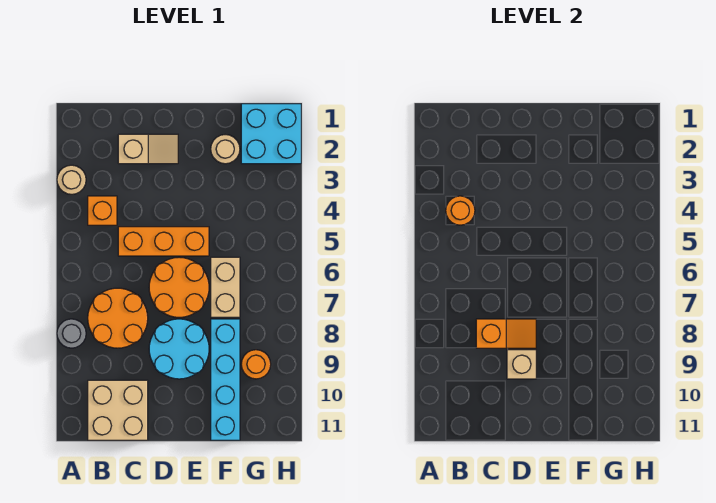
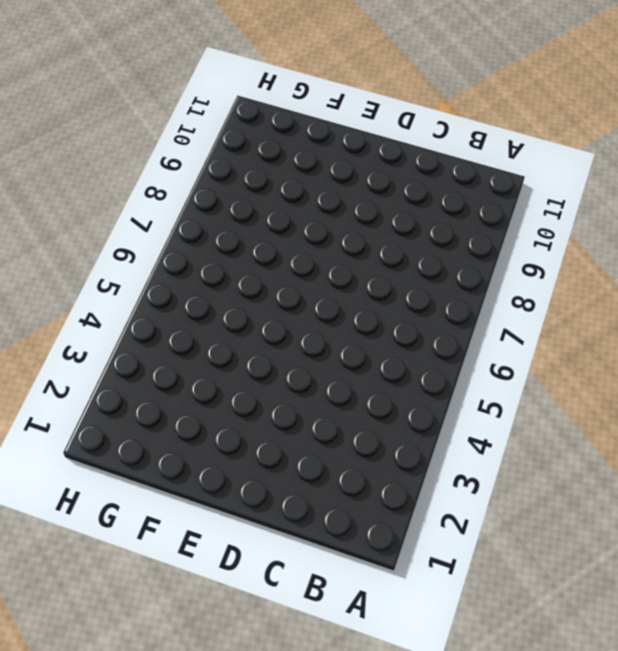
none -> tan round brick A3 level 1
none -> grey round brick A8 level 1
none -> orange brick B4 level 1

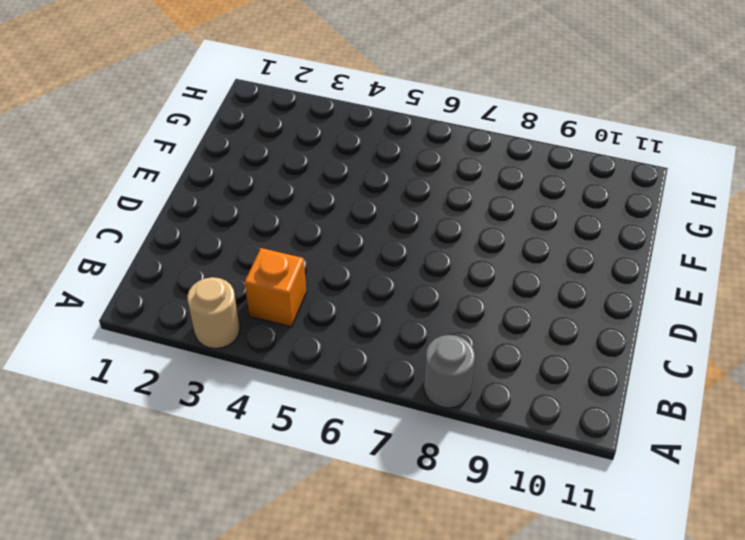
none -> orange round brick B7:C8 level 1
none -> tan brick B10:C11 level 1
none -> tan slope C2:D2 level 1 top C

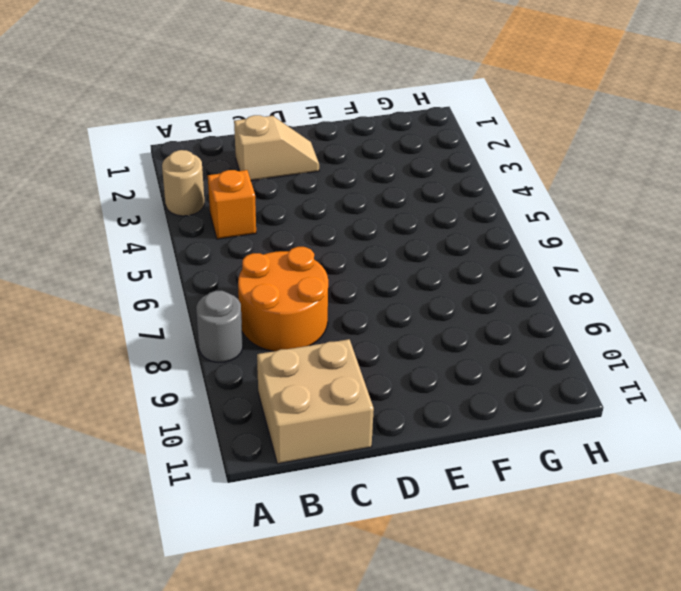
none -> orange brick C5:E5 level 1
none -> orange round brick D6:E7 level 1
none -> cyan round brick D8:E9 level 1

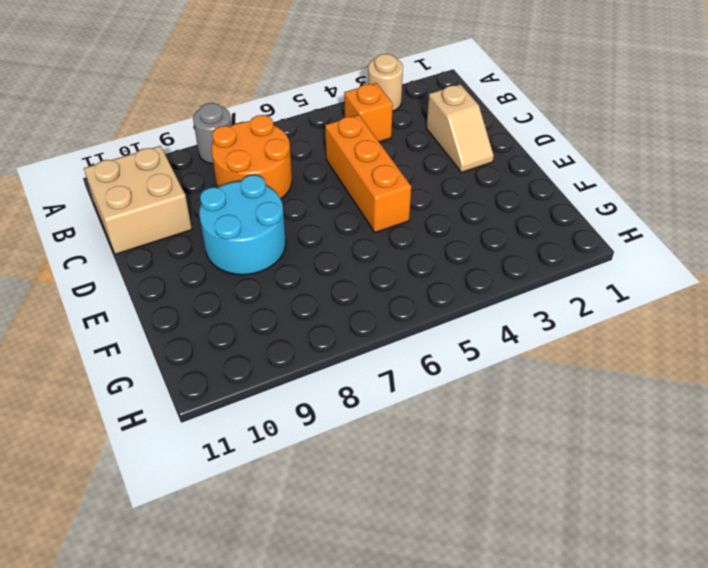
none -> orange round brick D6:E7 level 1
none -> tan round brick F2 level 1
none -> tan brick F6:F7 level 1

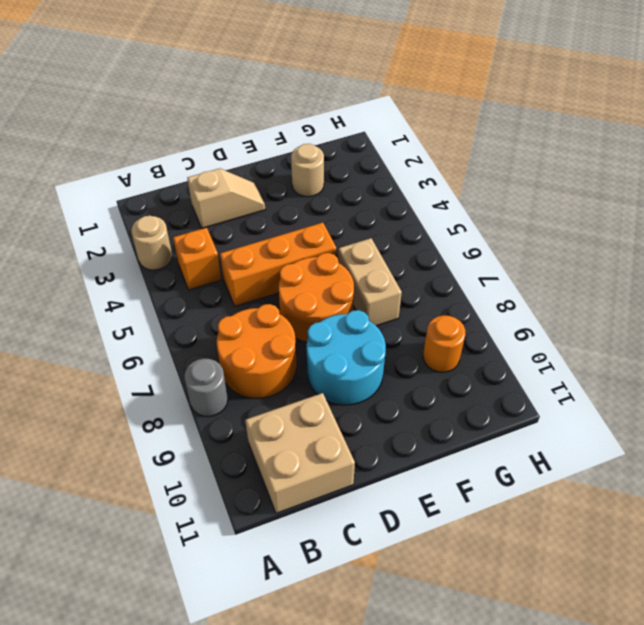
none -> cyan brick F8:F11 level 1
none -> cyan brick G1:H2 level 1
none -> orange round brick B4 level 2

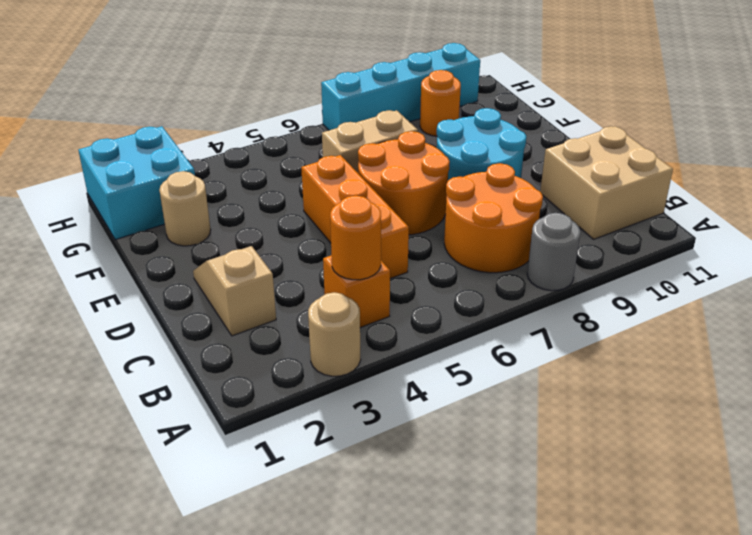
cyan brick H7:H10 level 1 -> cyan brick F8:F11 level 1
none -> orange slope C8:D8 level 2 top C
none -> tan brick D9 level 2

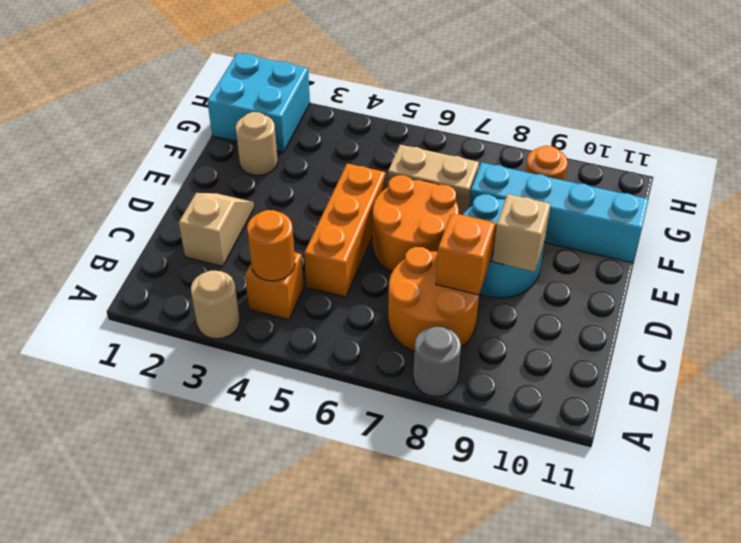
none -> tan brick B10:C11 level 1

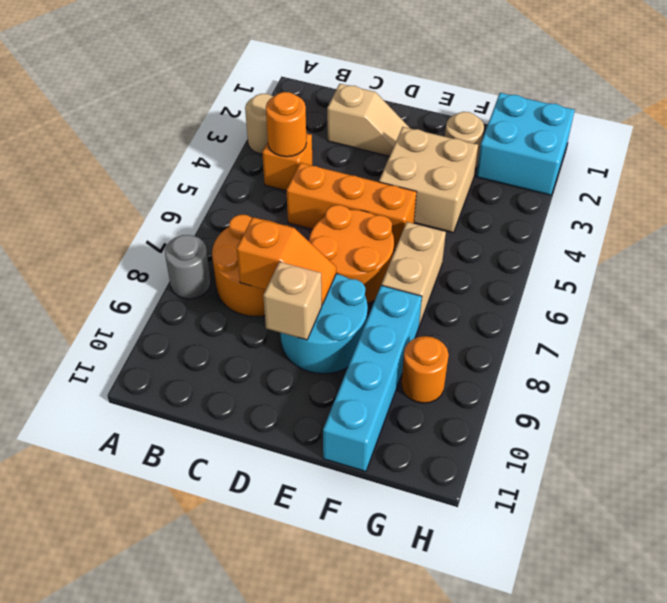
tan brick E3:F4 level 1 -> tan brick B10:C11 level 1

